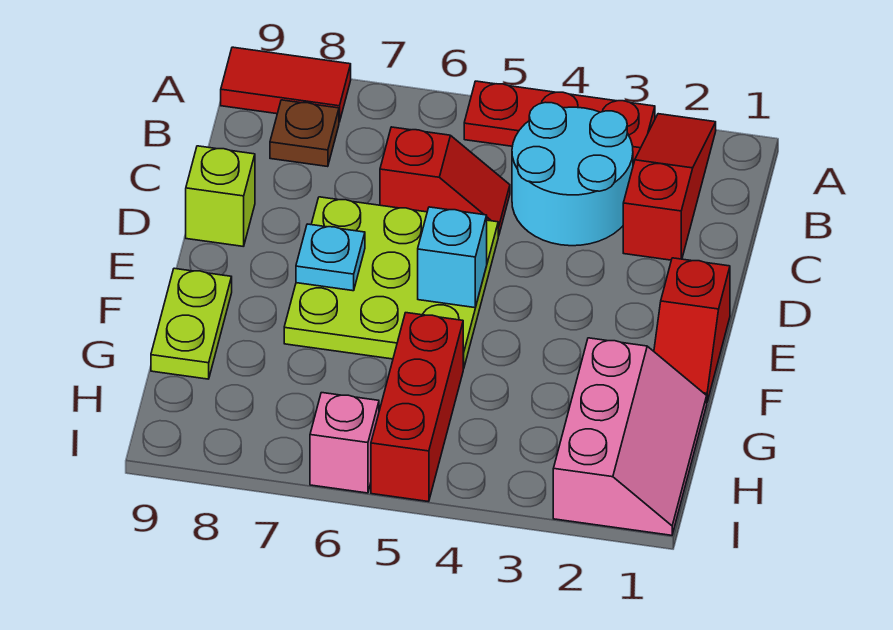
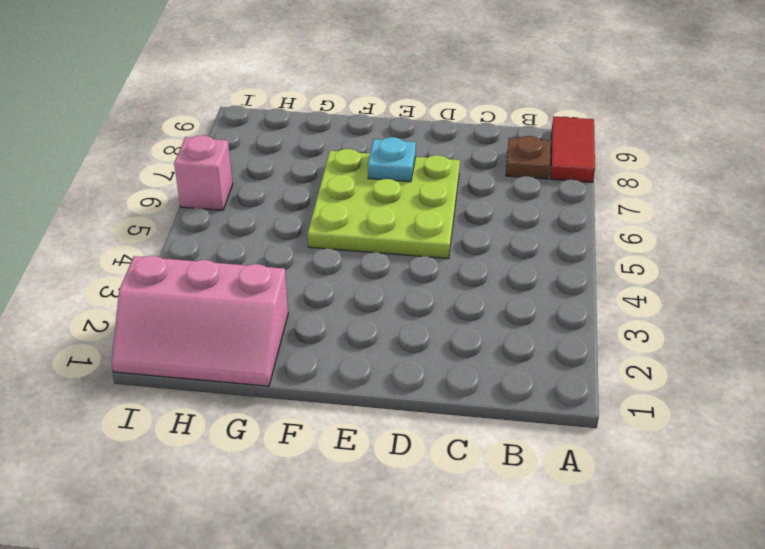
none -> red slope A2:C2 level 1 top C
none -> red plate A3:A5 level 1
none -> cyan round brick B3:C4 level 1

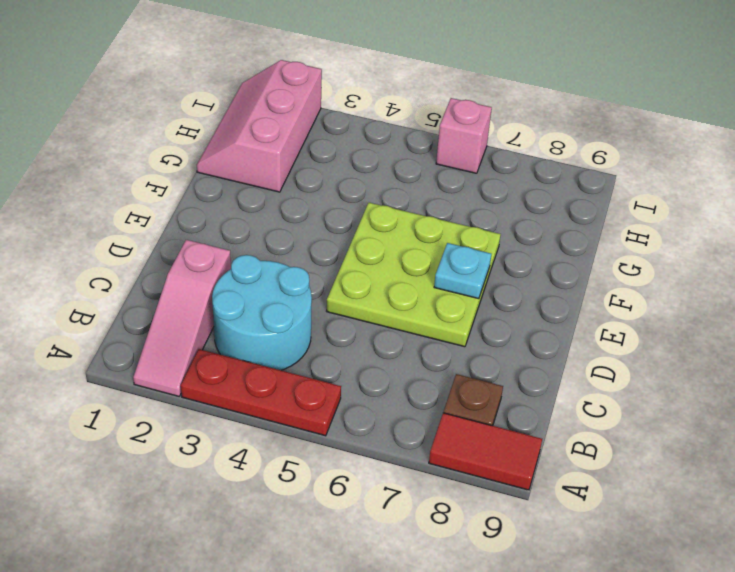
pink slope A2:C2 level 1 top C -> red slope A2:C2 level 1 top C
none -> red slope C5:C6 level 1 top 6
none -> lime brick D9 level 1
none -> red slope E1:F1 level 1 top E

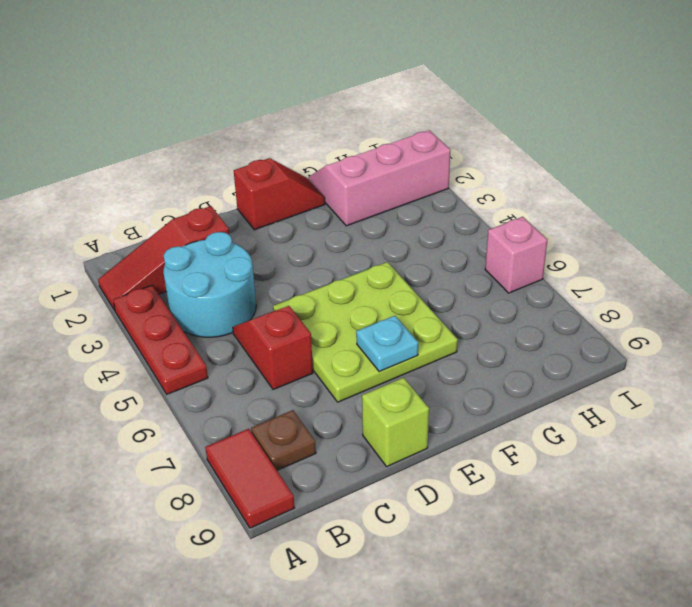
none -> lime plate F9:G9 level 1
none -> red brick G5:I5 level 1
none -> cyan brick E5 level 2

